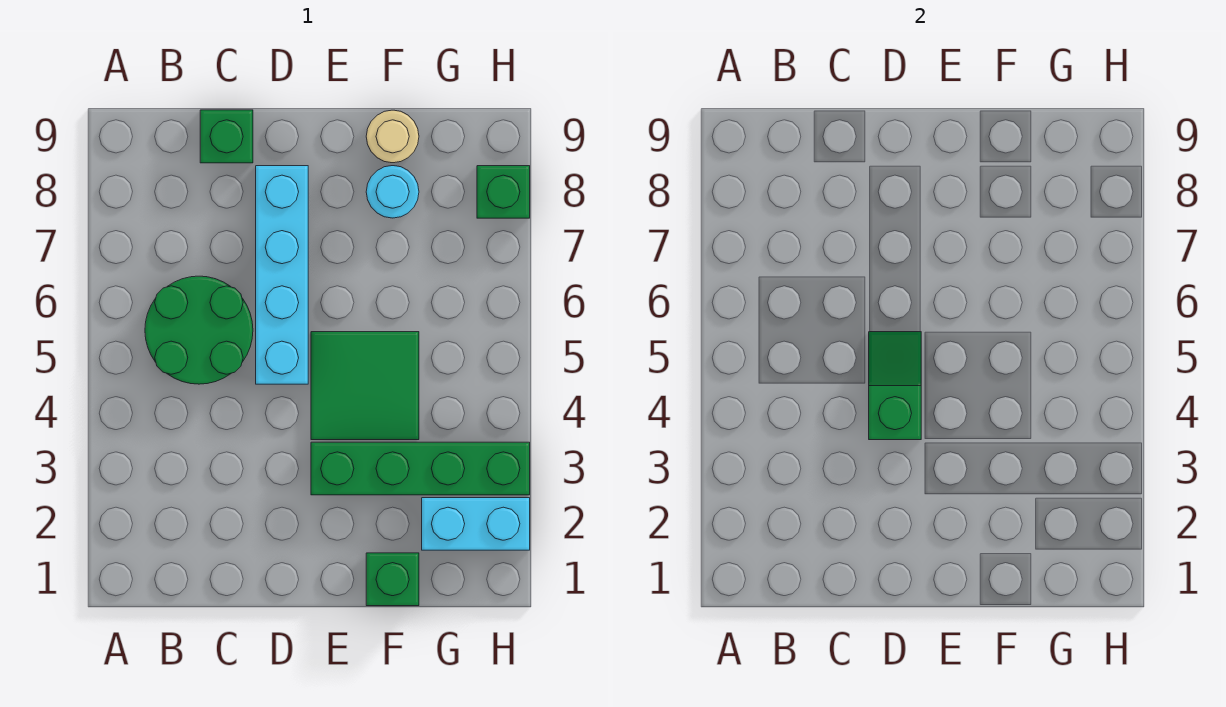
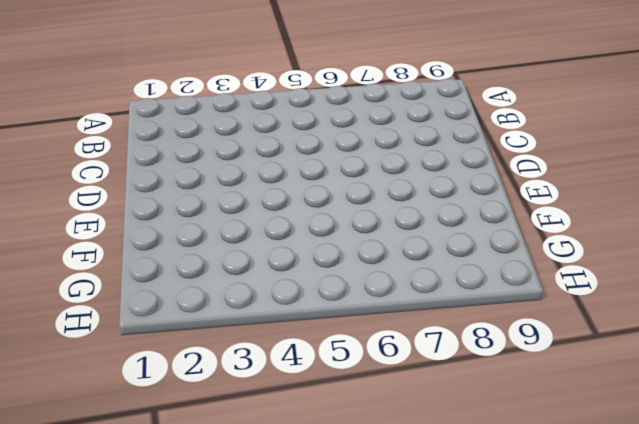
none -> green round brick B5:C6 level 1
none -> green brick C9 level 1

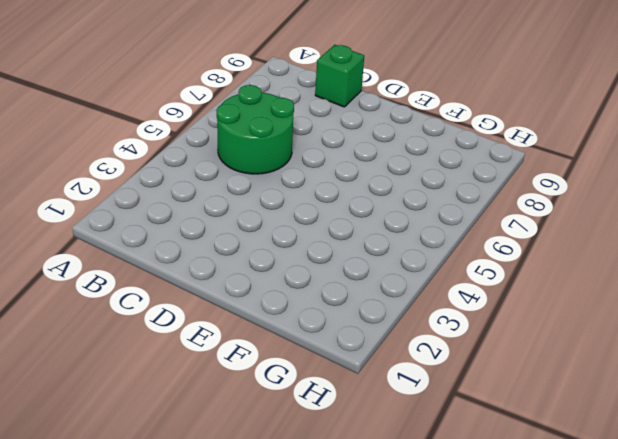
none -> cyan brick D5:D8 level 1
none -> green brick E3:H3 level 1

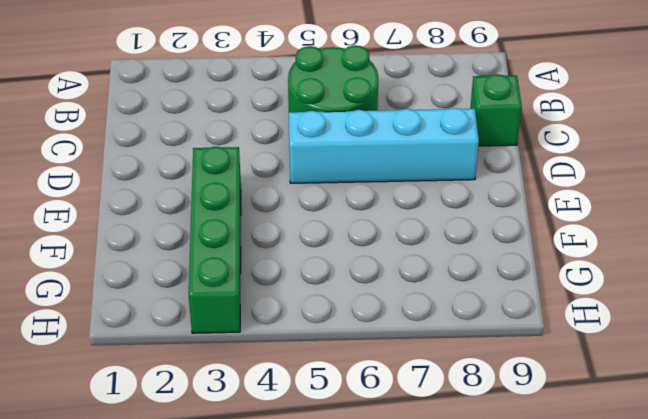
none -> green tile E4:F5 level 1
none -> green brick F1 level 1

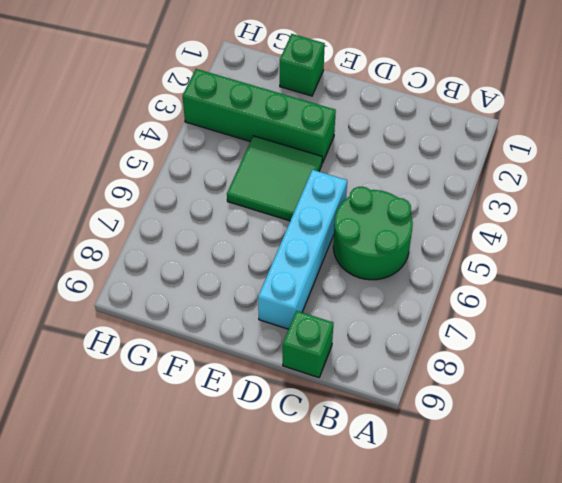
none -> cyan round brick F8 level 1
none -> tan round brick F9 level 1

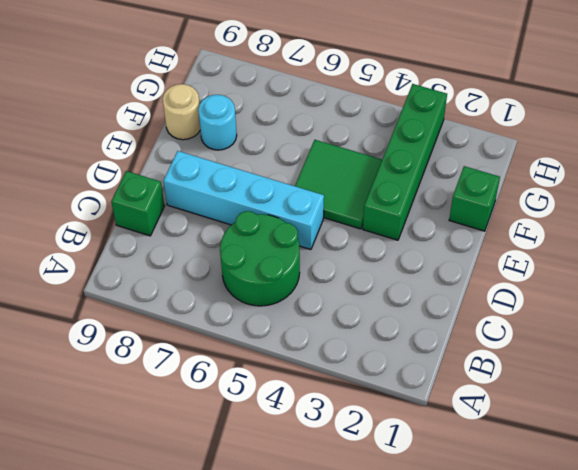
none -> cyan brick G2:H2 level 1
none -> green brick H8 level 1

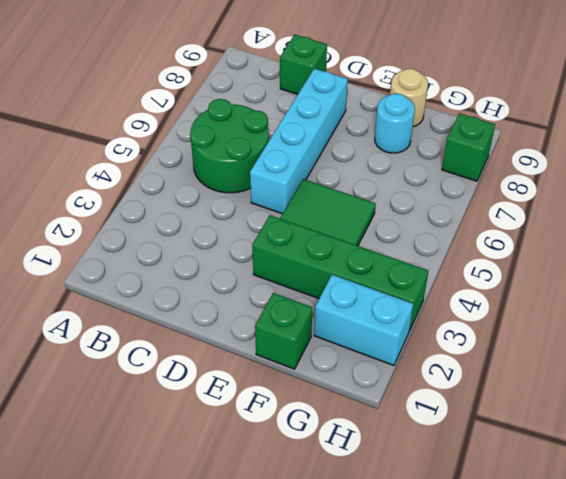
none -> green slope D4:D5 level 2 top 4

